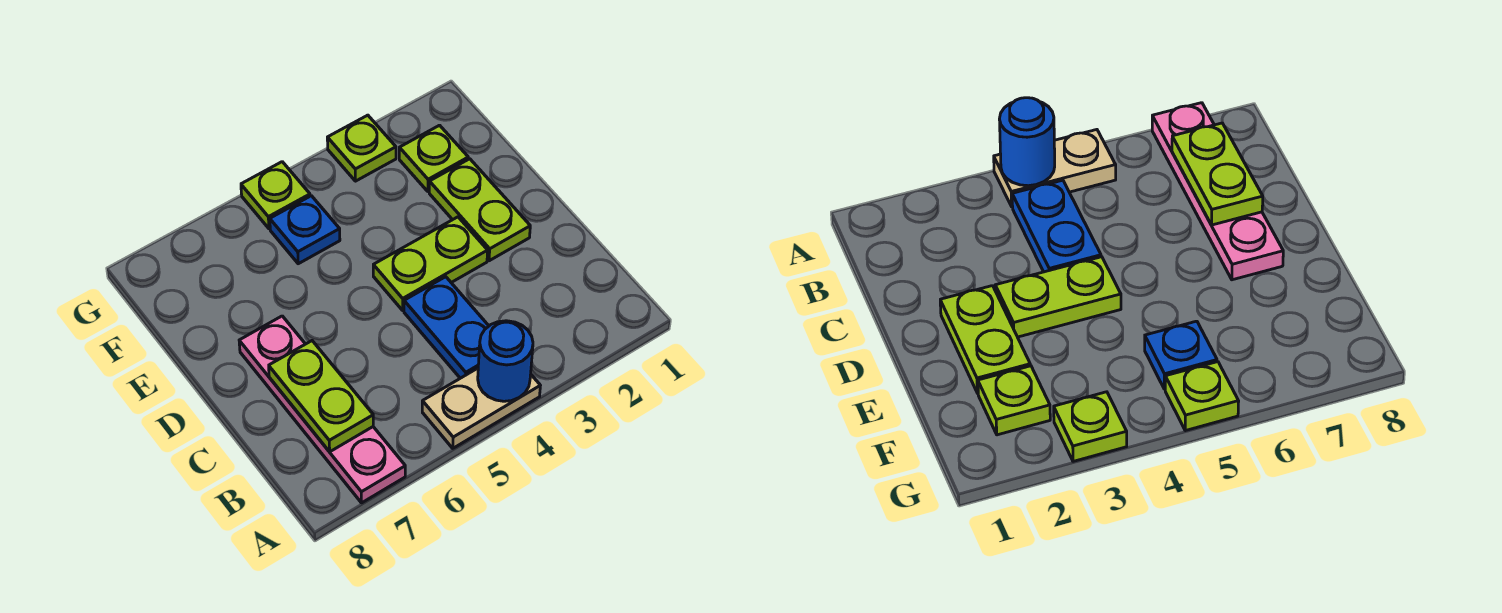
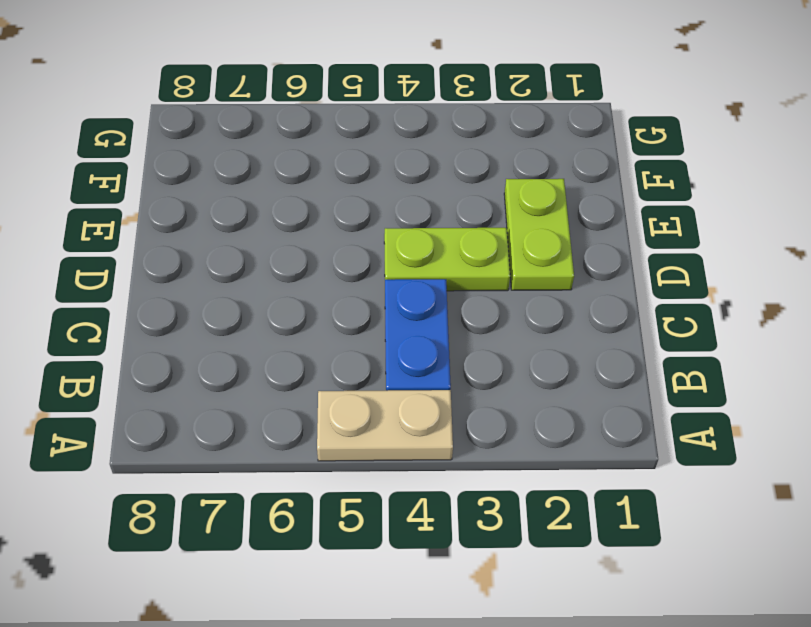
none -> pink plate A7:D7 level 1
none -> lime plate F2 level 1

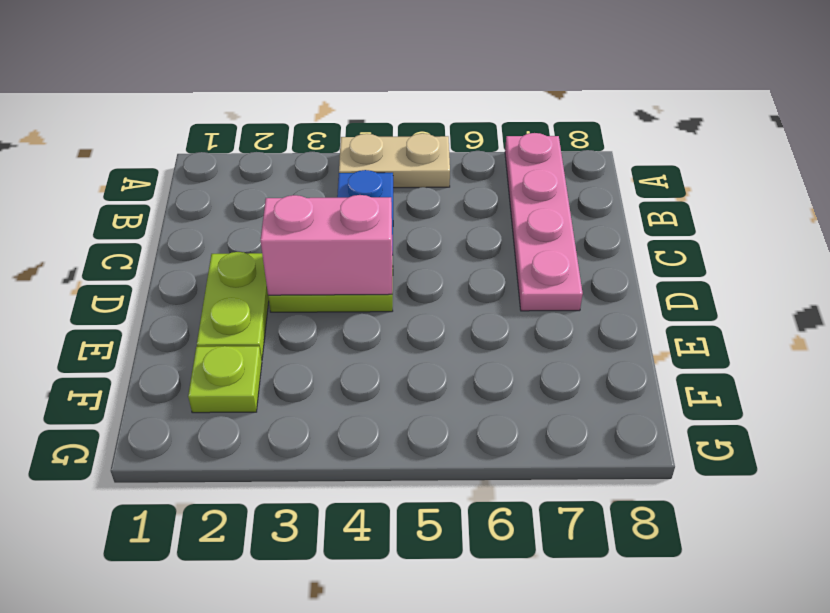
pink brick D3:D4 level 2 -> none
none -> blue plate F5 level 1
none -> lime plate G3 level 1

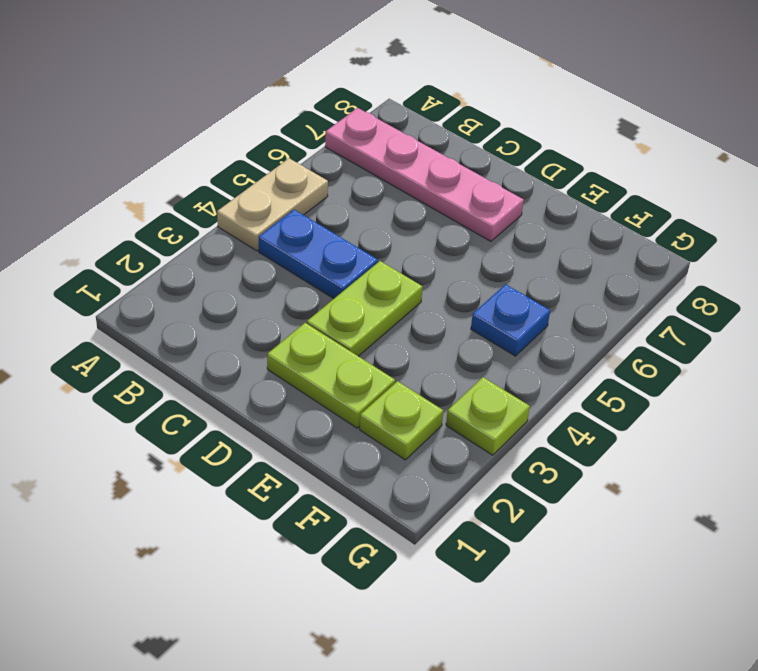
none -> lime plate G5 level 1
none -> blue round brick A4 level 2

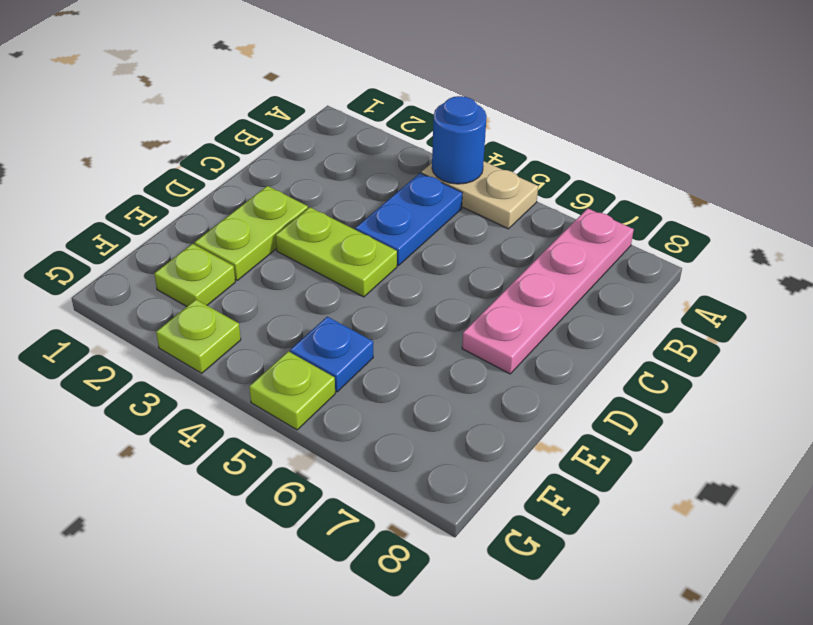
none -> lime plate B7:C7 level 2

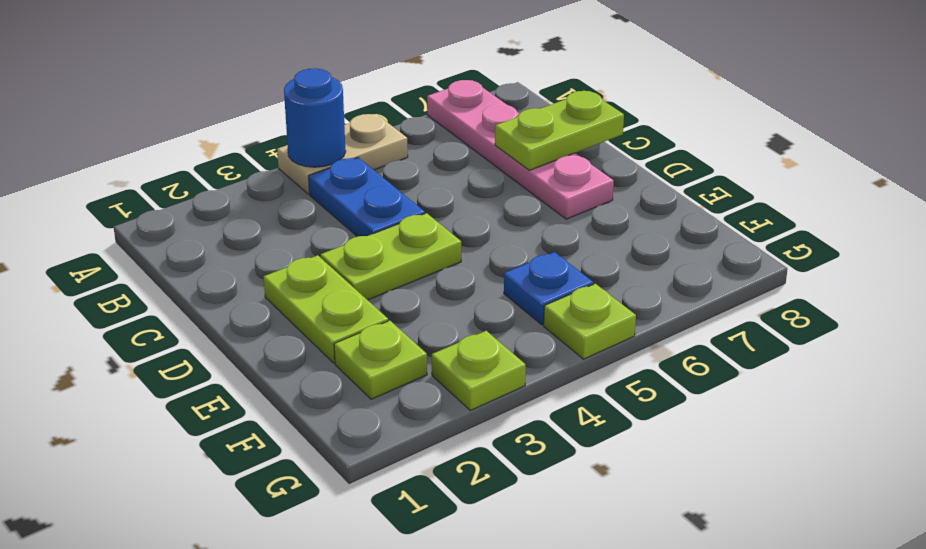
lime plate C7:C8 level 2 -> lime plate B7:C7 level 2

